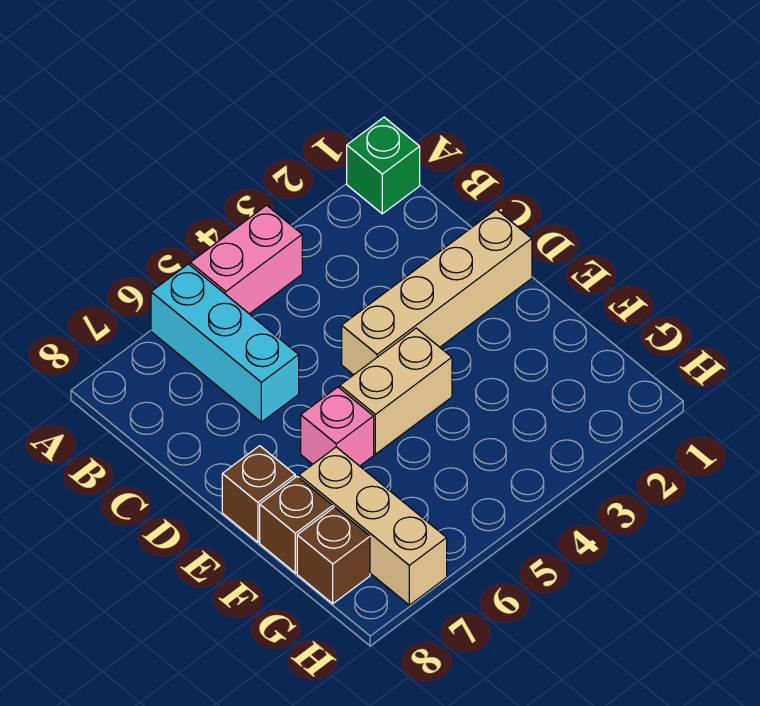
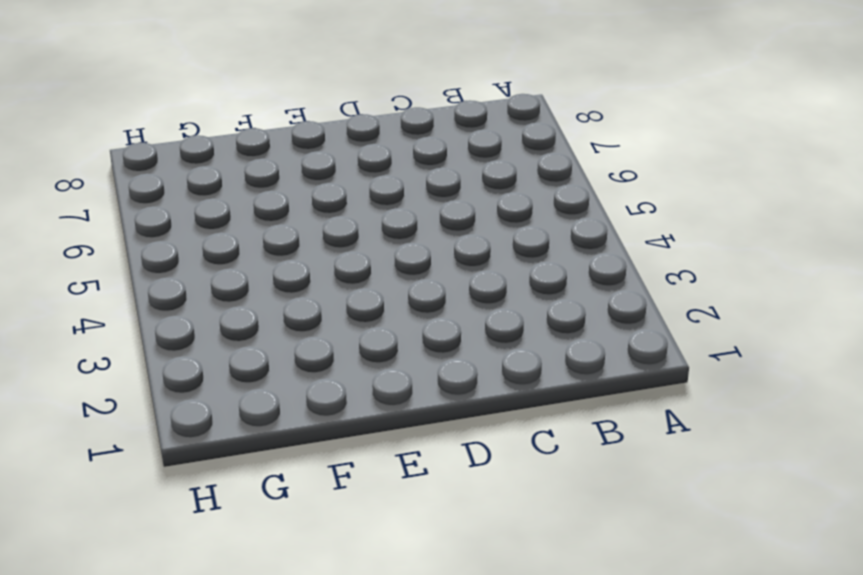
none -> green brick A1 level 1
none -> pink brick A4:A5 level 1

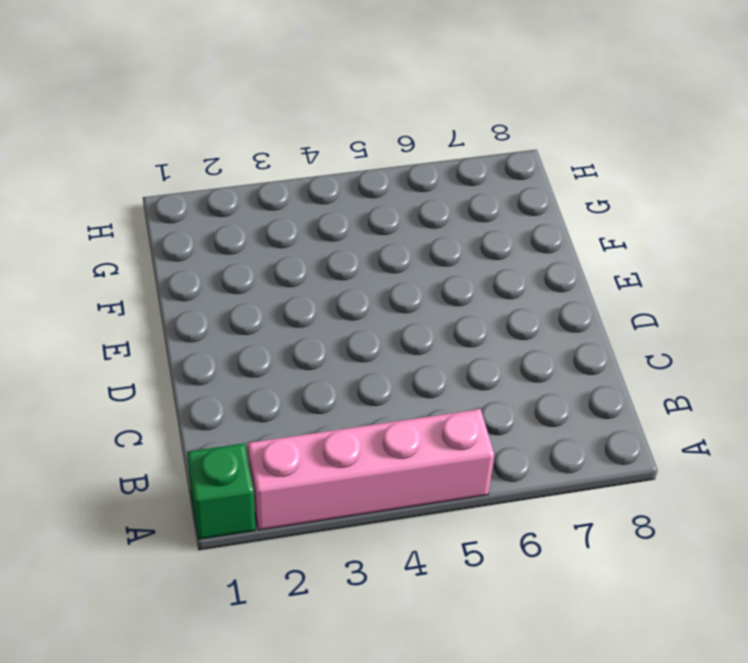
pink brick A2:A5 level 1 -> pink brick A4:A5 level 1
none -> cyan brick A6:C6 level 1
none -> tan brick D1:D4 level 1

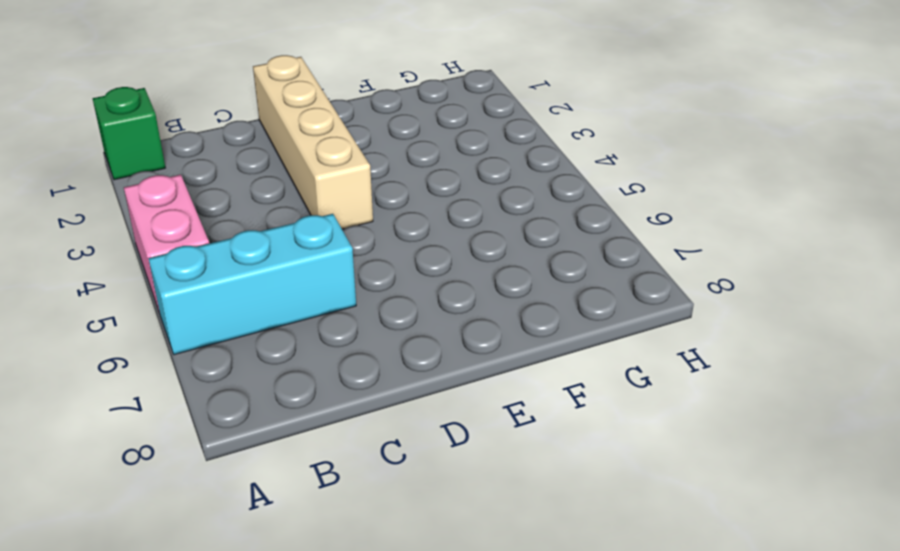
none -> tan brick E4:E5 level 1
none -> pink brick E6 level 1

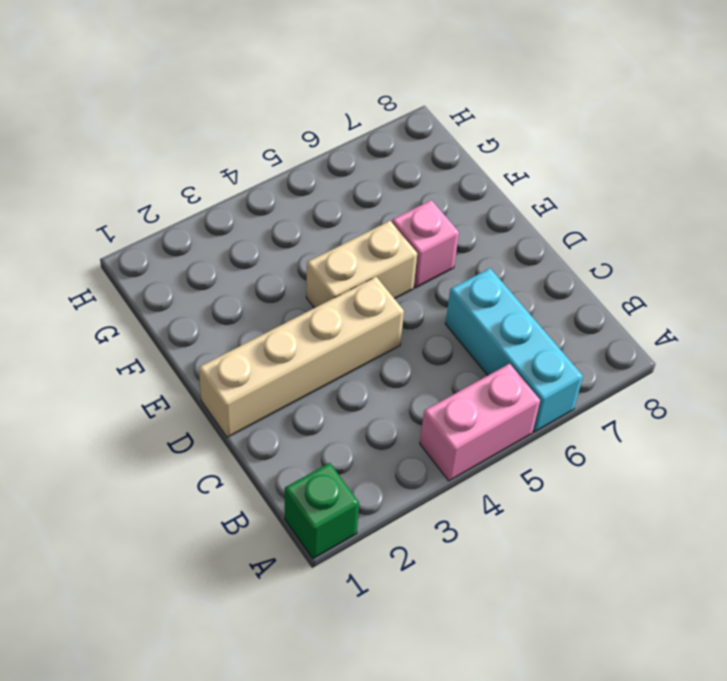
none -> brown brick E8 level 1
none -> tan brick F7:H7 level 1

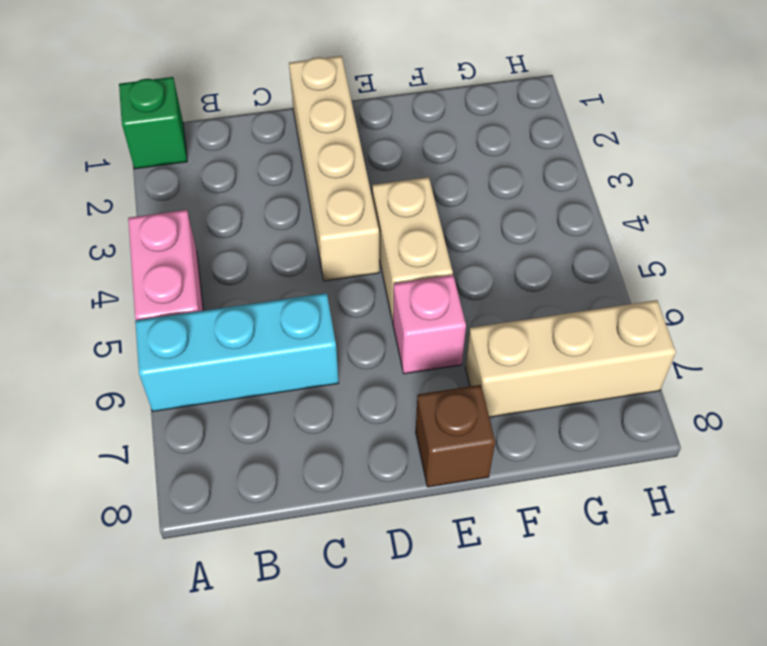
none -> brown brick F8 level 1
none -> brown brick G8 level 1

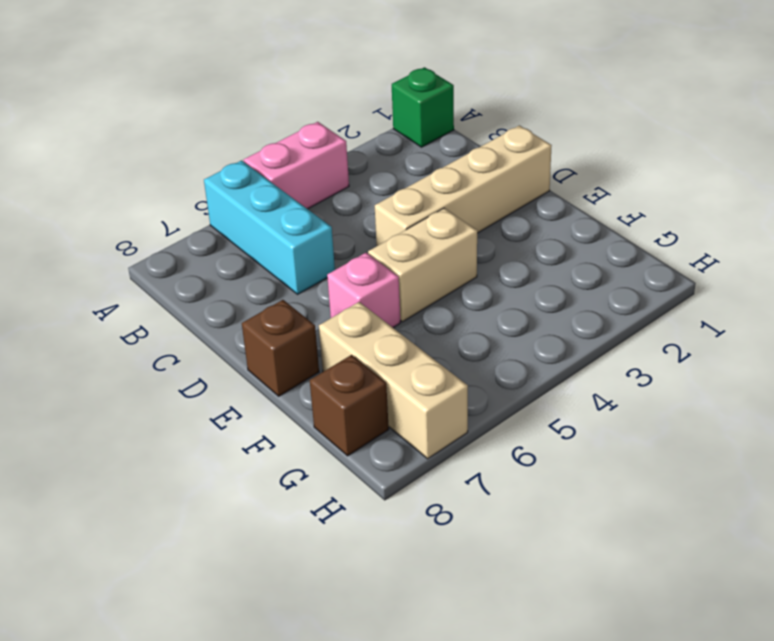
none -> brown brick F8 level 1

